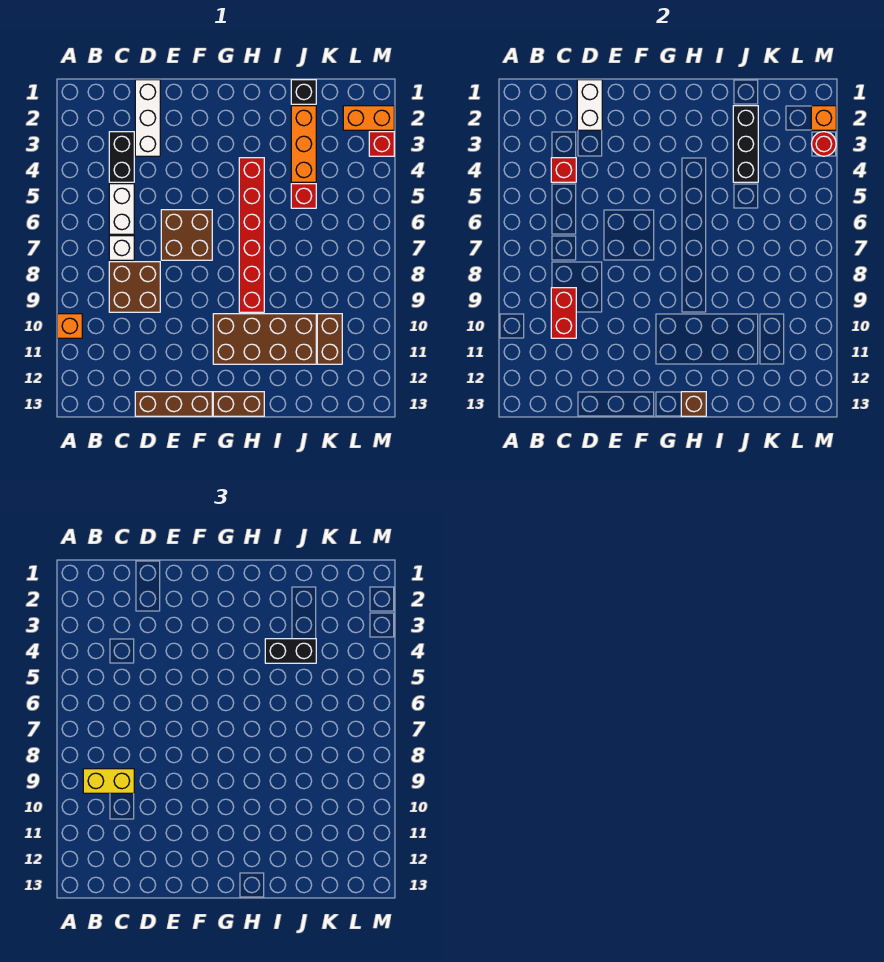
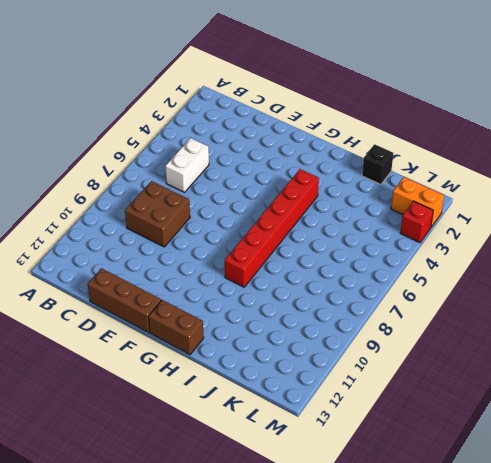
none -> orange brick A10 level 1
none -> black brick C3:C4 level 1
none -> white brick C7 level 1

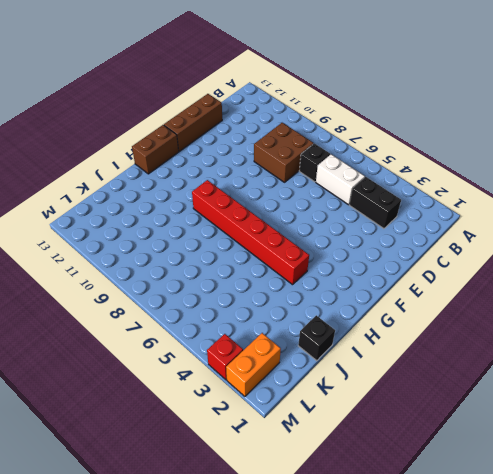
black brick C7 level 1 -> white brick C7 level 1
none -> orange brick A10 level 1
none -> white brick D1:D3 level 1
none -> brown brick E6:F7 level 1

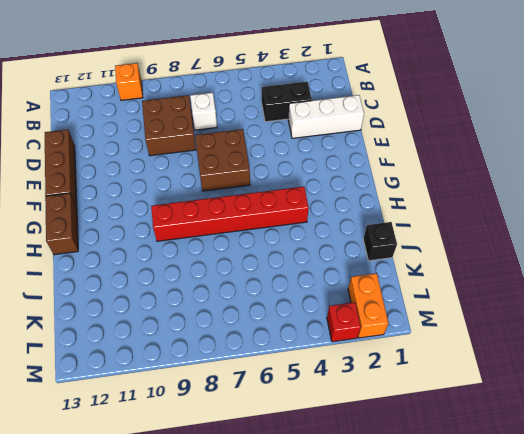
none -> white brick C5:C6 level 1
none -> brown brick G10:J11 level 1
none -> orange brick J2:J4 level 1

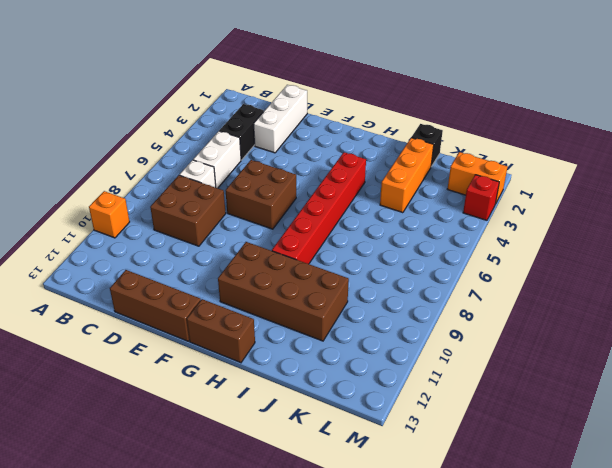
none -> red brick J5 level 1
none -> brown brick K10:K11 level 1
none -> red brick C4 level 2

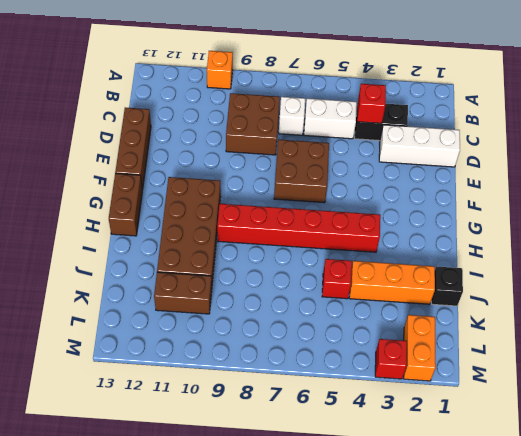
none -> red brick C9:C10 level 2
none -> white brick D1:D2 level 2
none -> brown brick H13 level 2

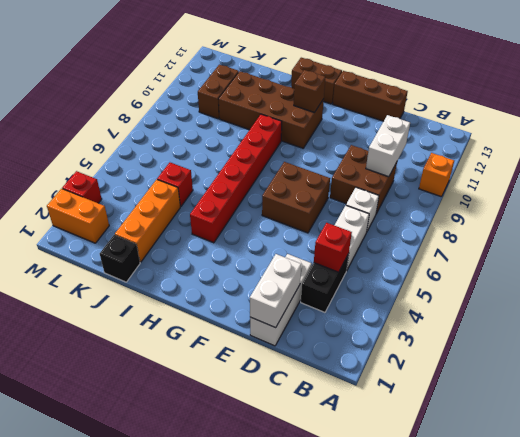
white brick C9:C10 level 2 -> red brick C9:C10 level 2
brown brick G11 level 2 -> brown brick H13 level 2
none -> black brick J2:J4 level 2
none -> orange brick M2 level 2
none -> red round brick M3 level 2

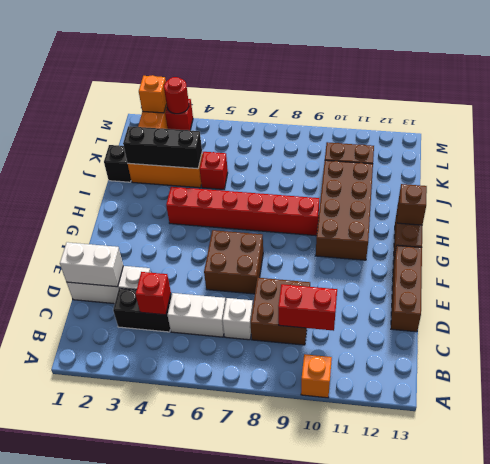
none -> yellow brick B9:C9 level 3
none -> black brick I4:J4 level 3

